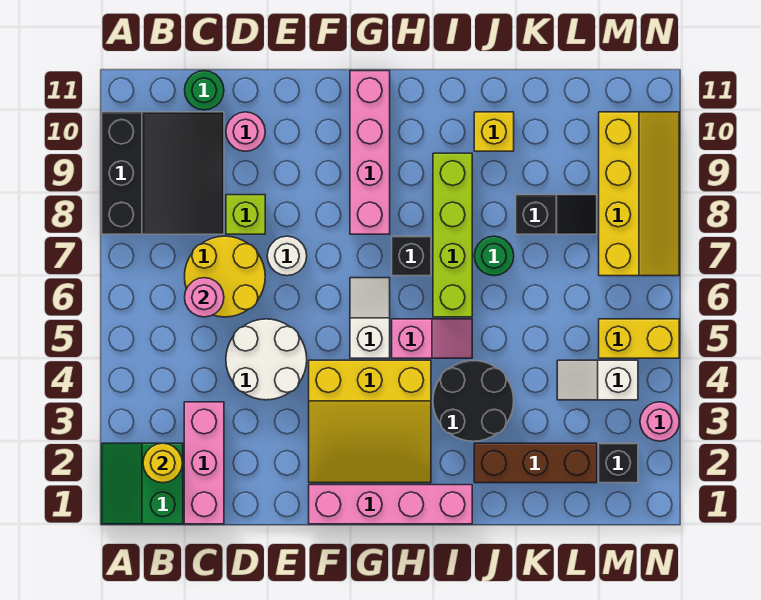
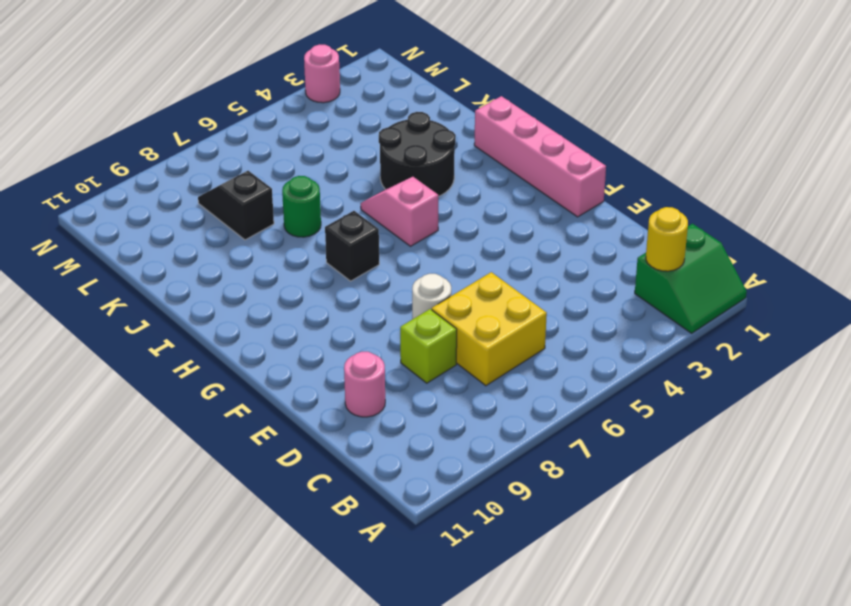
yellow brick C6:D7 level 1 -> yellow round brick C6:D7 level 1
none -> black slope A8:C10 level 1 top A
none -> pink brick C1:C3 level 1
none -> green round brick C11 level 1

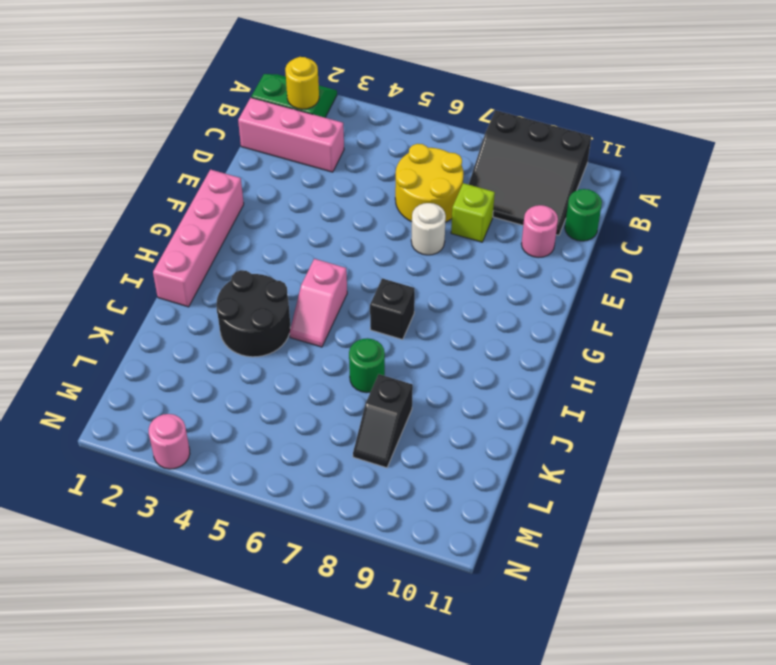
none -> white round brick D4:E5 level 1
none -> yellow slope F2:H4 level 1 top 4
none -> white slope G5:G6 level 1 top 5

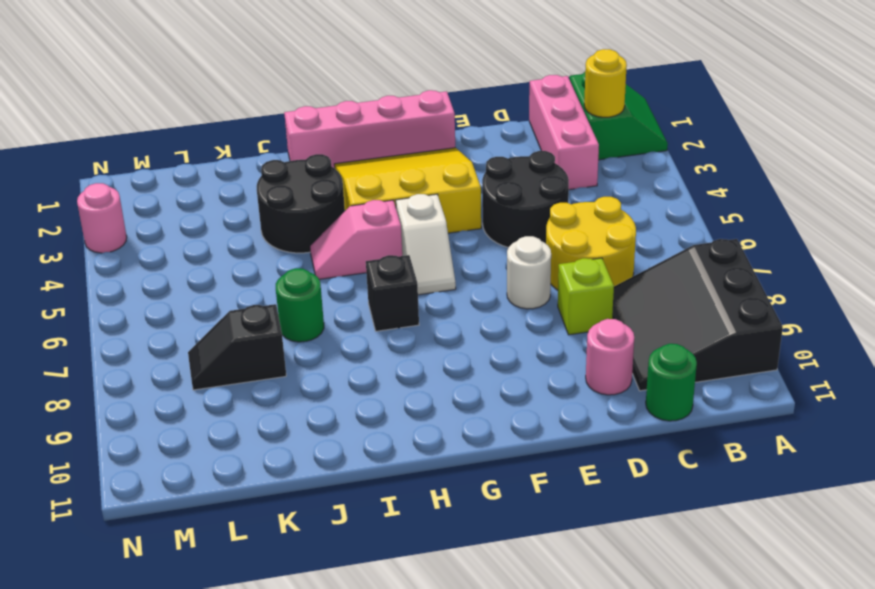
black round brick D4:E5 level 1 -> white round brick D4:E5 level 1
none -> pink brick G8:G11 level 1
none -> lime brick I6:I9 level 1
none -> brown brick J2:L2 level 1

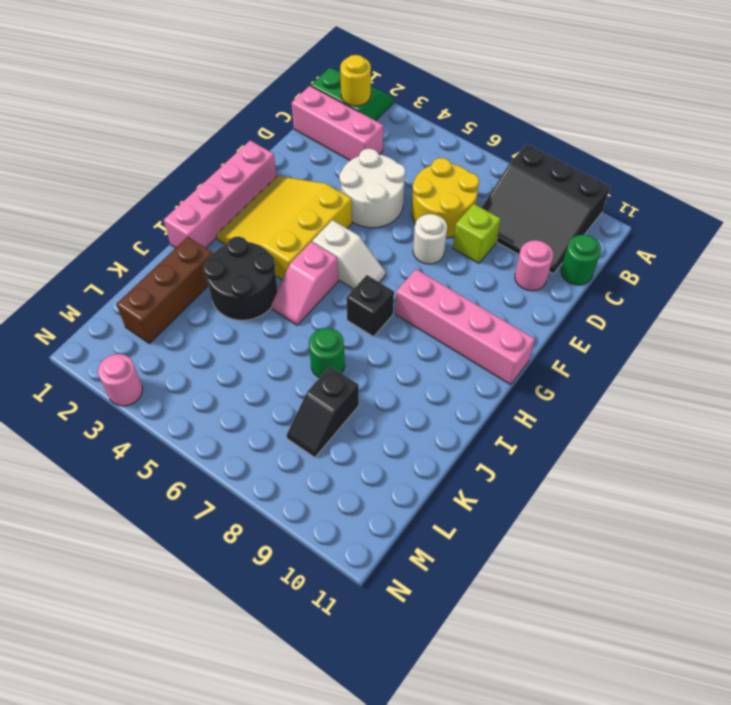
none -> lime brick I6:I9 level 1
none -> yellow brick J10 level 1
none -> white slope L4:M4 level 1 top M

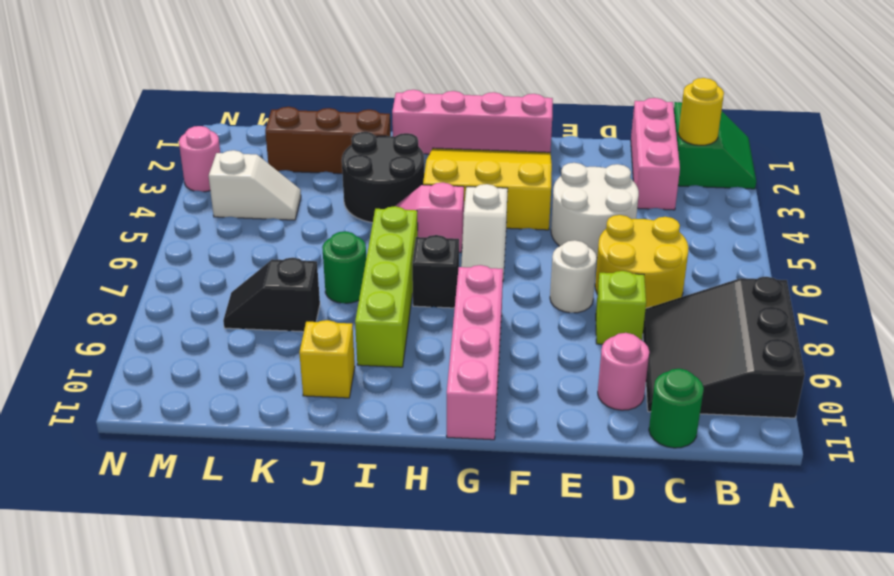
none -> black brick M2 level 1
none -> yellow brick M5:N5 level 1
none -> yellow slope M7:N10 level 1 top M

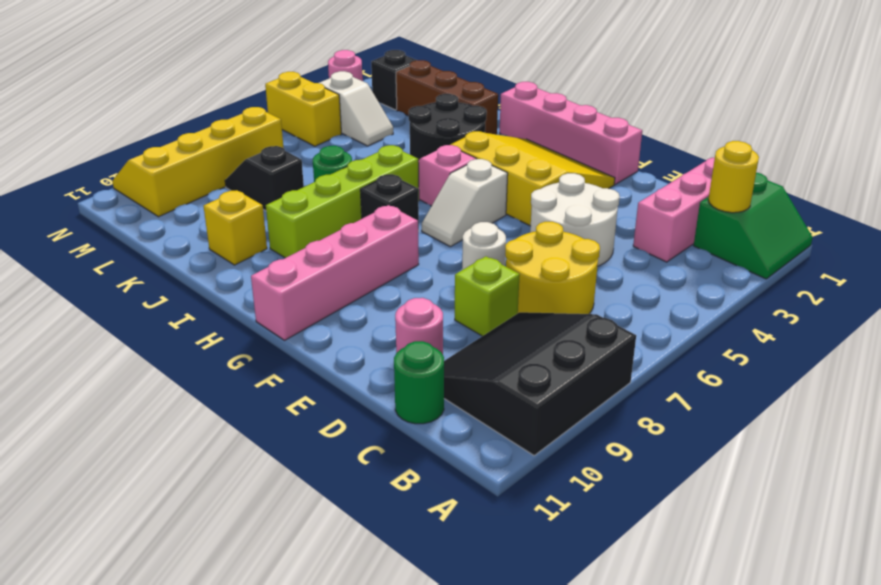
none -> pink round brick C6 level 2

